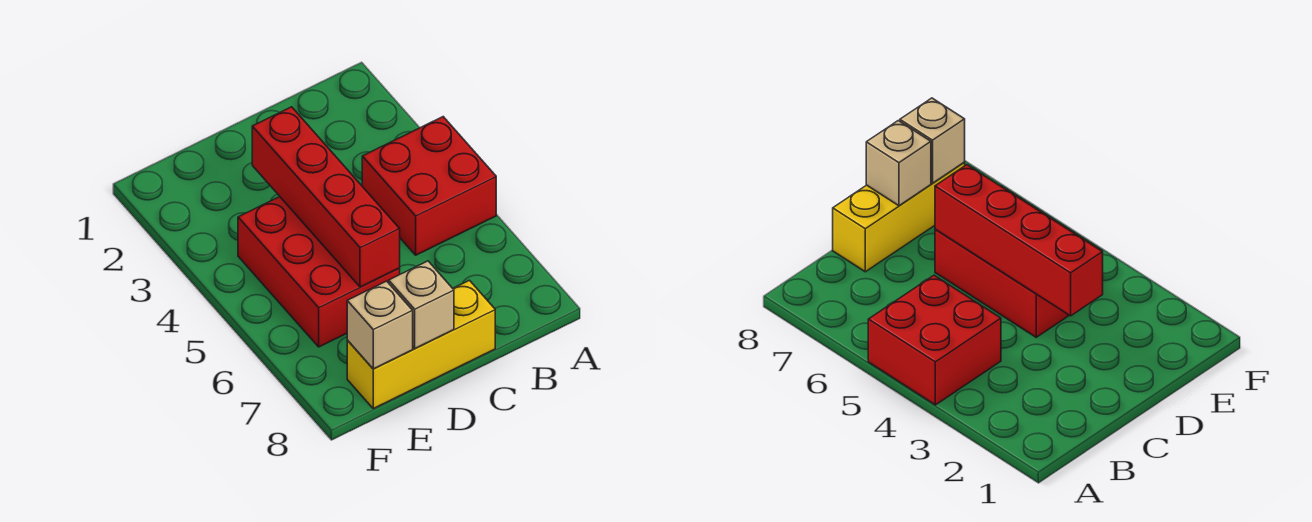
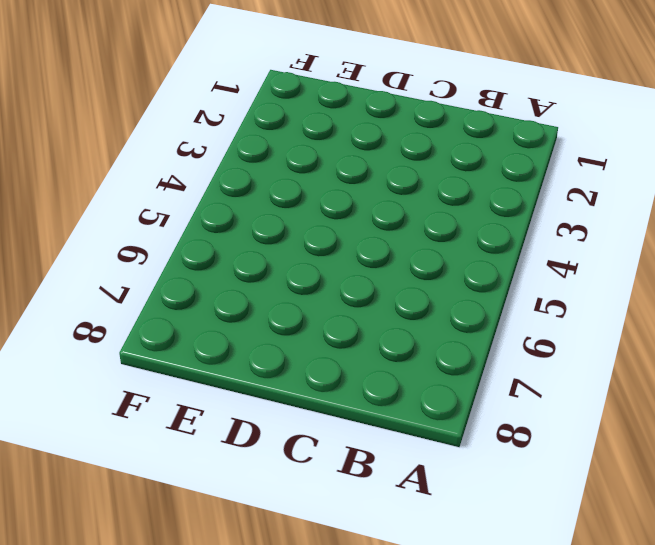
none -> red brick A4:B5 level 1
none -> yellow brick C8:E8 level 1

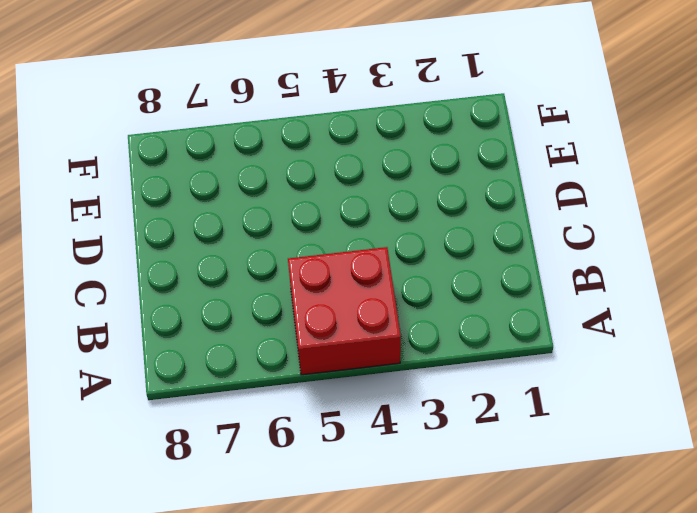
none -> yellow brick C8:E8 level 1
none -> red brick D4:E6 level 1

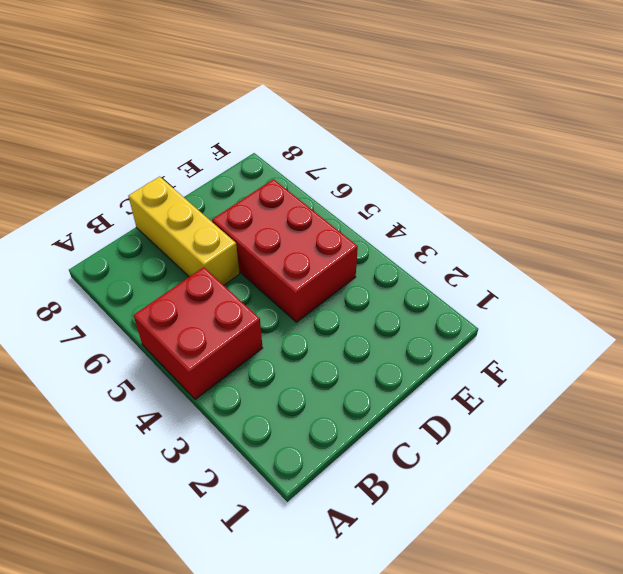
yellow brick C6:C8 level 1 -> yellow brick C8:E8 level 1
none -> red brick D3:D6 level 2
none -> tan brick D8 level 2

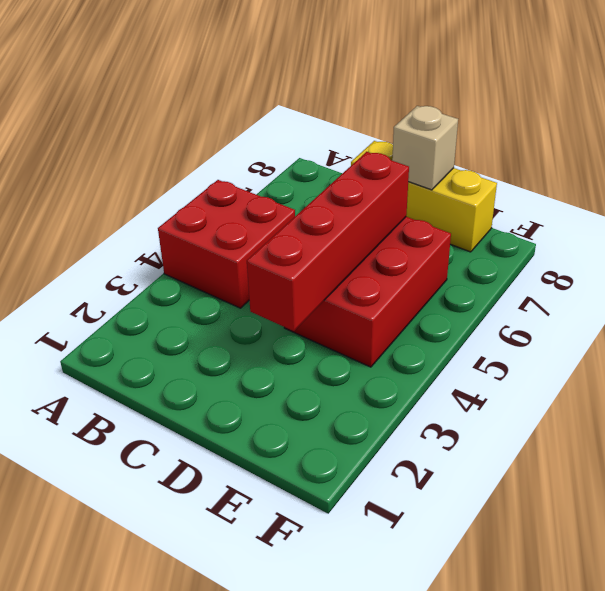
none -> tan brick E8 level 2

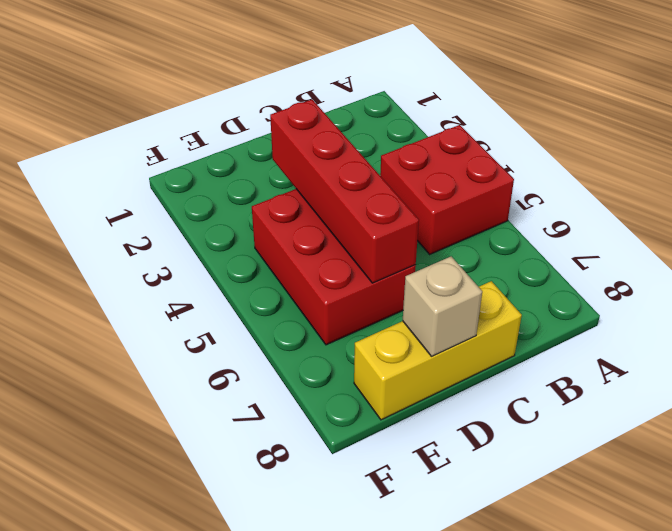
none -> tan brick E8 level 2

